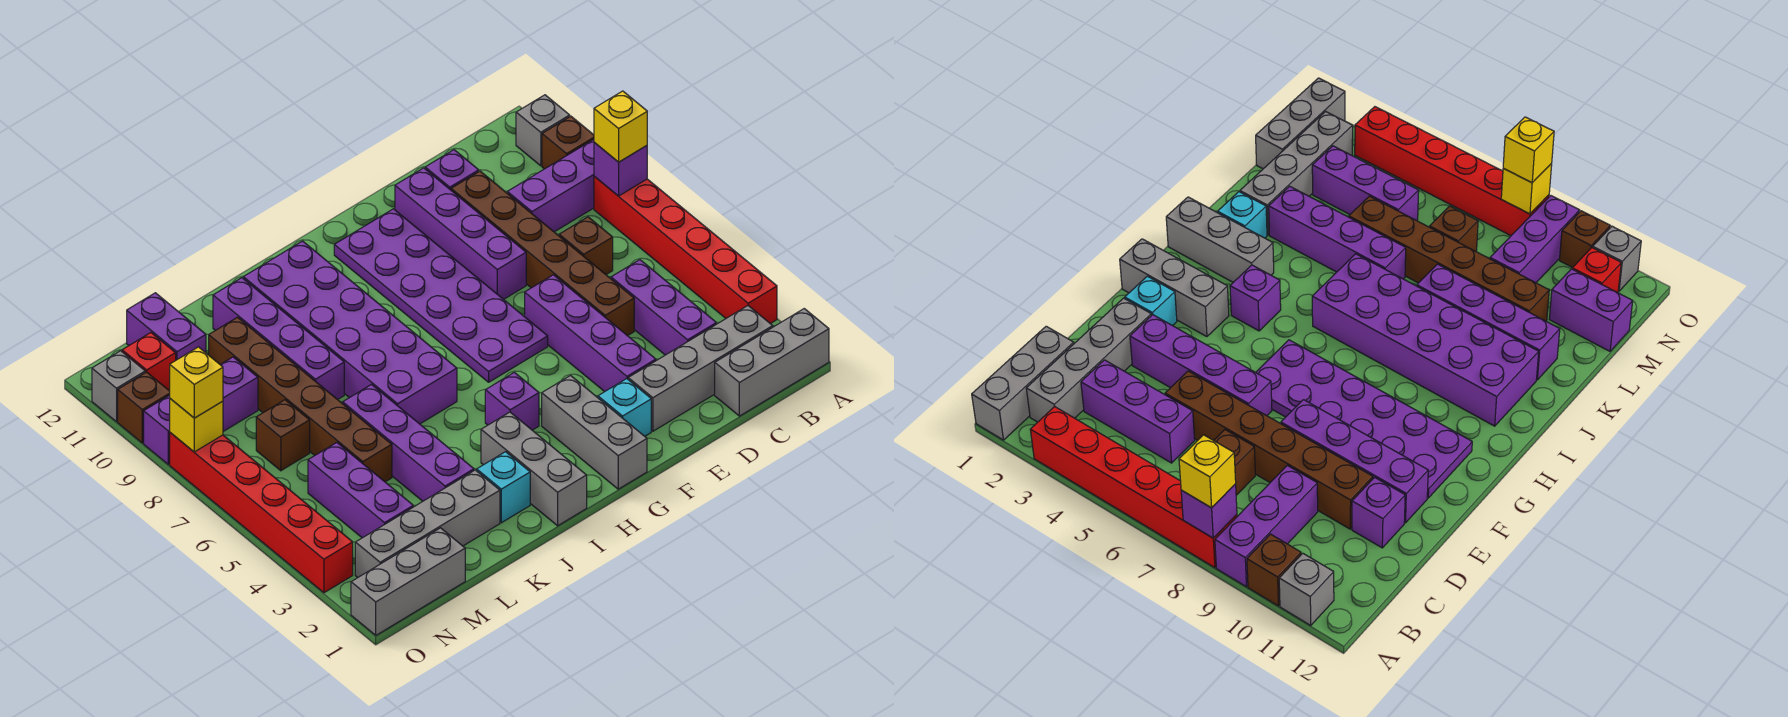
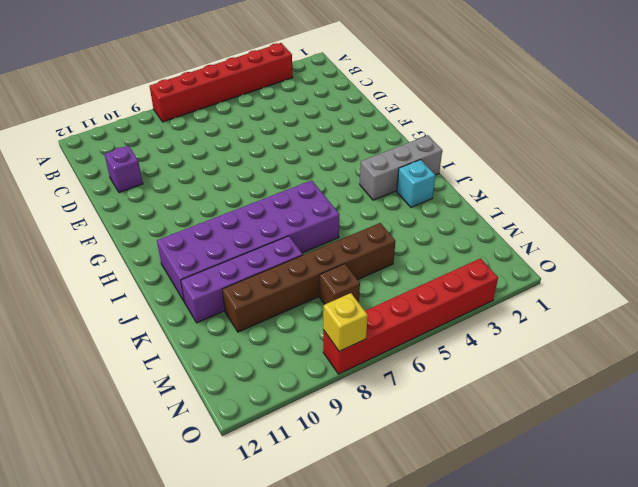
none -> grey brick A1:C1 level 1
none -> purple brick A9:C9 level 1
none -> brown brick A10 level 1
none -> grey brick A11 level 1

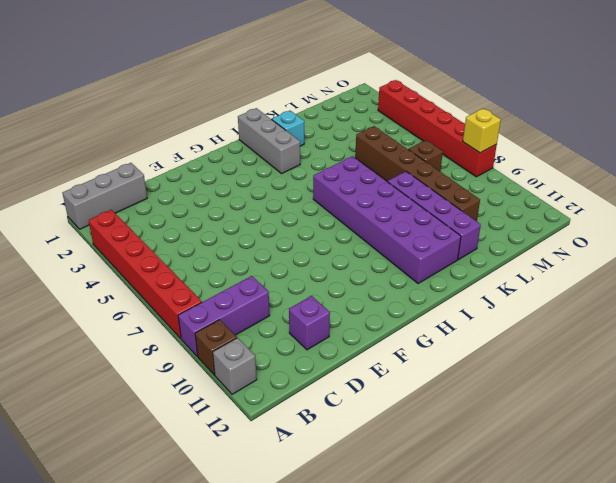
none -> grey brick B2:E2 level 1
none -> purple brick C3:C5 level 1
none -> brown brick C7 level 1
none -> brown brick D5:D10 level 1

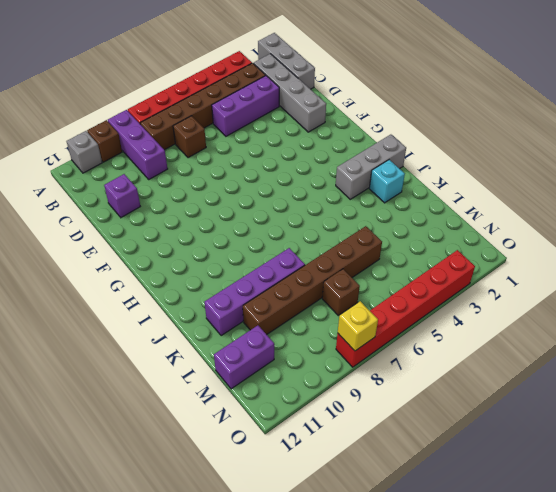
brown brick B3:B8 level 1 -> brown brick D5:D10 level 1
none -> purple brick E3:E6 level 1
none -> purple brick E8:E11 level 1
none -> cyan brick F2 level 1
none -> purple plate F6:G11 level 1

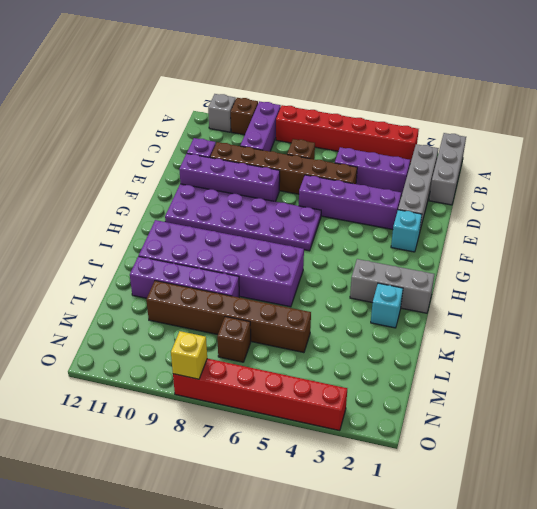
none -> grey brick G1:G3 level 1
none -> purple brick H4 level 1
none -> grey brick K2:N2 level 1
none -> purple brick K3:K6 level 1

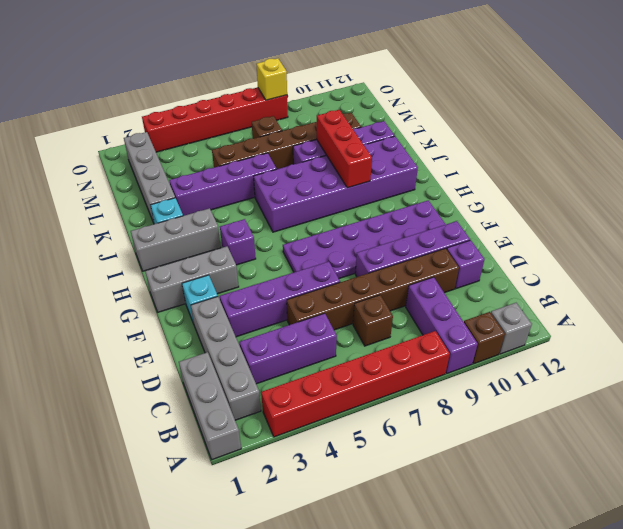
red brick I9:K9 level 2 -> none
none -> grey brick M1:O1 level 1
none -> purple brick M3:M5 level 1
none -> purple brick M9:O9 level 1
none -> purple brick M11:M12 level 1

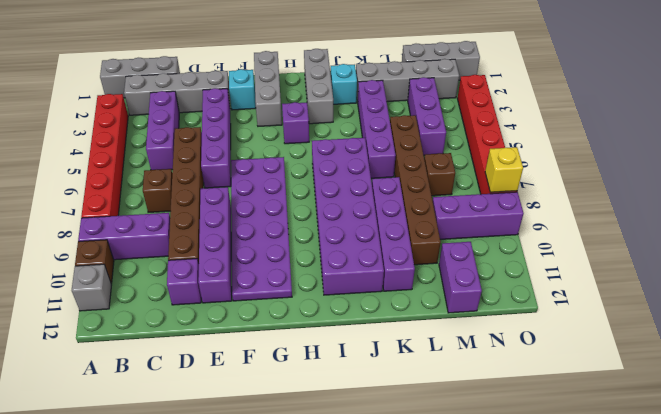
none -> red brick N11 level 1
none -> brown brick O10 level 1
none -> grey brick O11 level 1
none -> purple brick A8 level 2

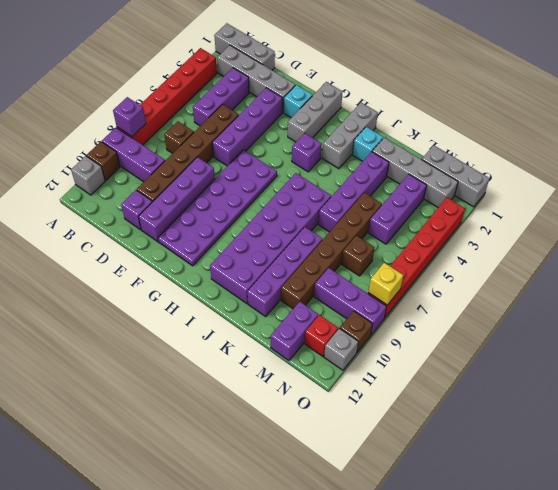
none -> yellow brick A8 level 3
none -> yellow brick O8 level 3

